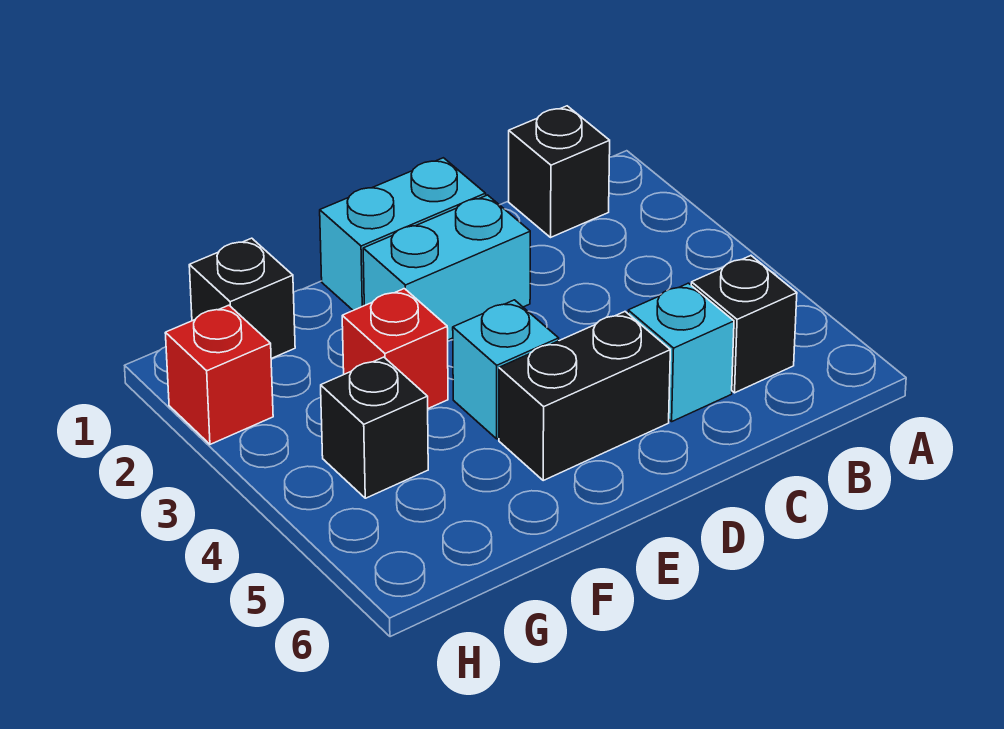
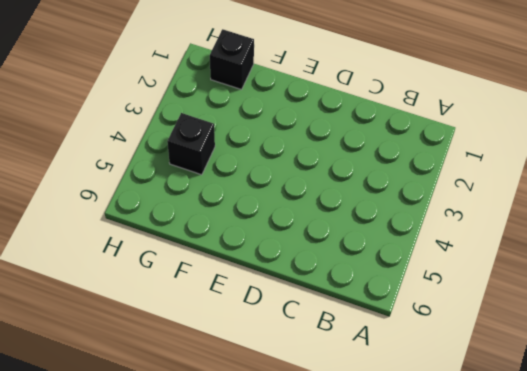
none -> black brick B1 level 1
none -> black brick B5 level 1

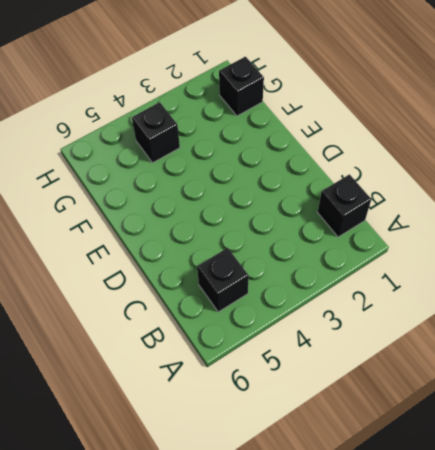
none -> cyan brick C5 level 1
none -> cyan brick D1:E1 level 1

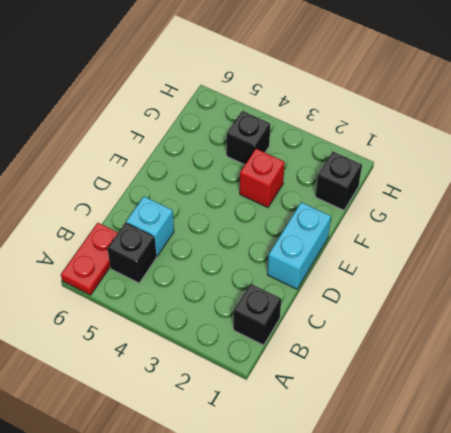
red plate A6:B6 level 1 -> none
none -> cyan brick D2:E2 level 1
none -> black brick D5:E5 level 1

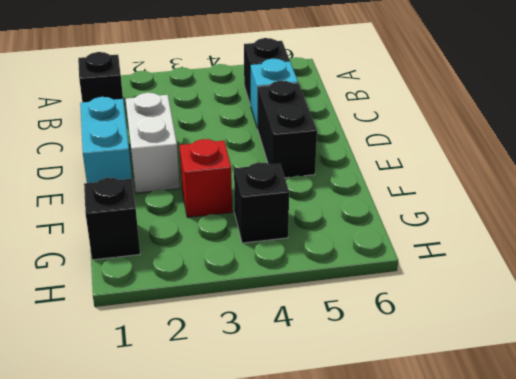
white brick D2:E2 level 1 -> cyan brick D2:E2 level 1
none -> cyan brick E4 level 1
none -> red brick H2 level 1

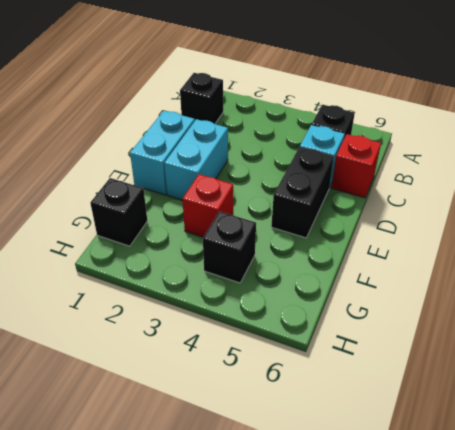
red brick C6 level 1 -> red brick H2 level 1
none -> cyan brick E4 level 1

